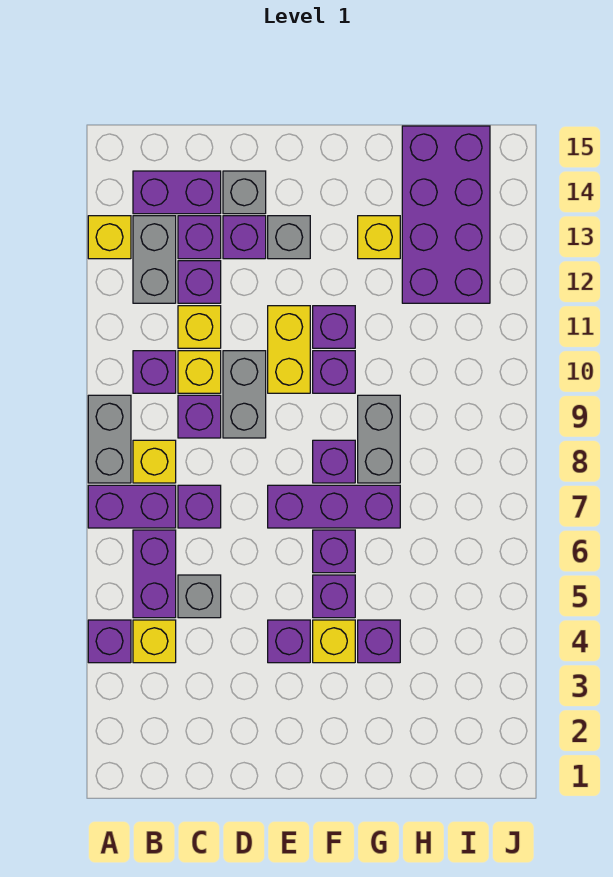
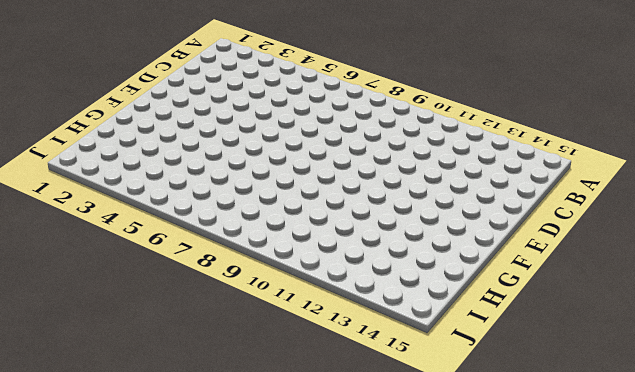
none -> purple brick A4 level 1
none -> purple brick A7:B7 level 1
none -> grey brick A8:A9 level 1
none -> yellow brick A13 level 1

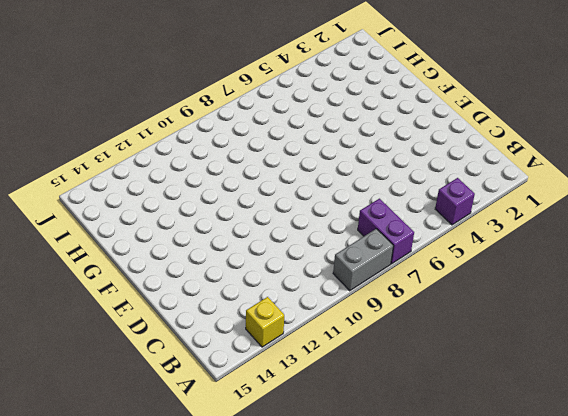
none -> yellow brick B4 level 1
none -> purple brick B5:B6 level 1
none -> yellow brick B8 level 1
none -> purple brick B10 level 1

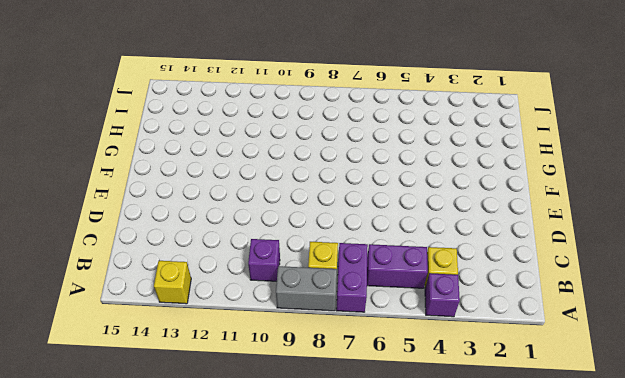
none -> grey brick B12:B13 level 1
none -> purple brick B14:C14 level 1
none -> grey brick C5 level 1
none -> purple brick C7 level 1

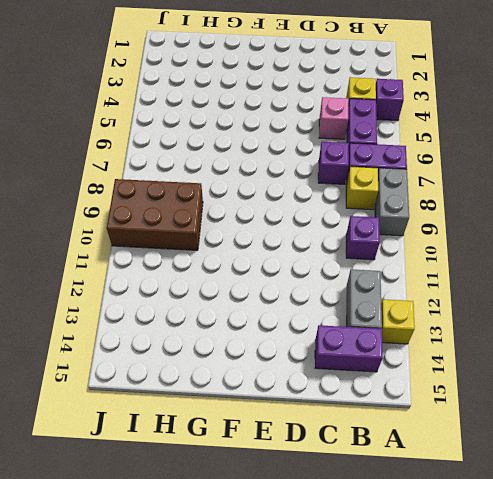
pink brick C5 level 1 -> grey brick C5 level 1
brown brick H9:J10 level 1 -> none
none -> purple brick C9 level 1
none -> yellow brick C10 level 1
none -> yellow brick C11 level 1
none -> purple brick C12 level 1

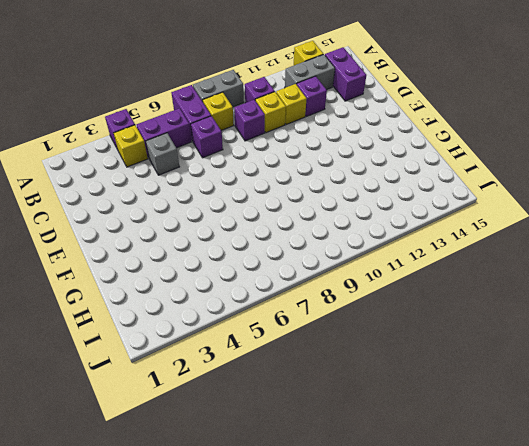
none -> purple brick C13 level 1
none -> grey brick D9:D10 level 1
none -> purple brick D13 level 1
none -> grey brick D14 level 1

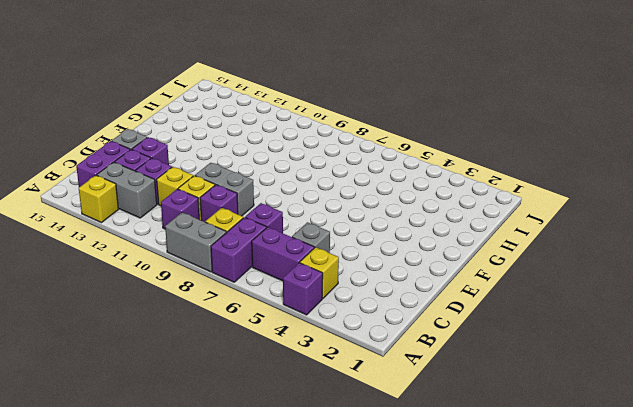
none -> purple brick E4 level 1
none -> purple brick E7:G7 level 1
none -> yellow brick E10:E11 level 1
none -> grey brick E13 level 1

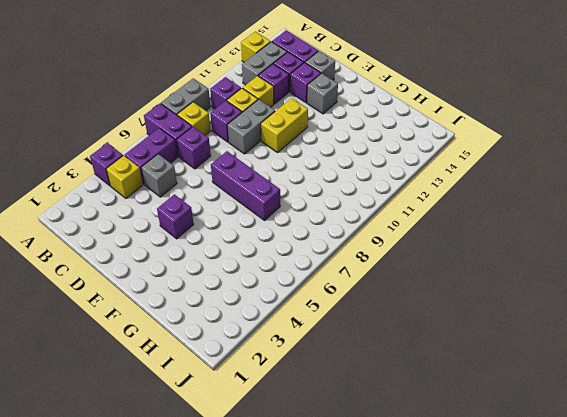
none -> yellow brick F4 level 1
none -> purple brick F5 level 1
none -> purple brick F6 level 1
none -> purple brick F8 level 1

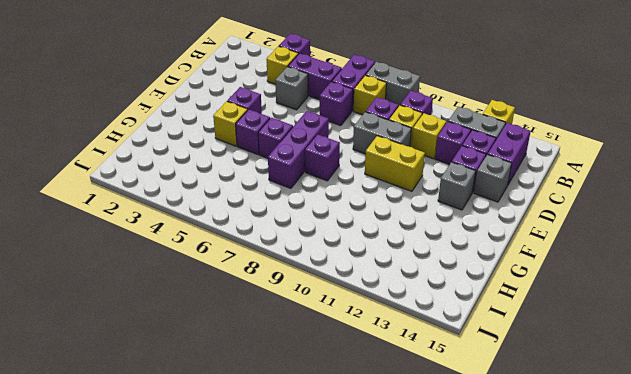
none -> purple brick F10 level 1
none -> purple brick F11 level 1
none -> purple brick G4 level 1
none -> grey brick G8:G9 level 1

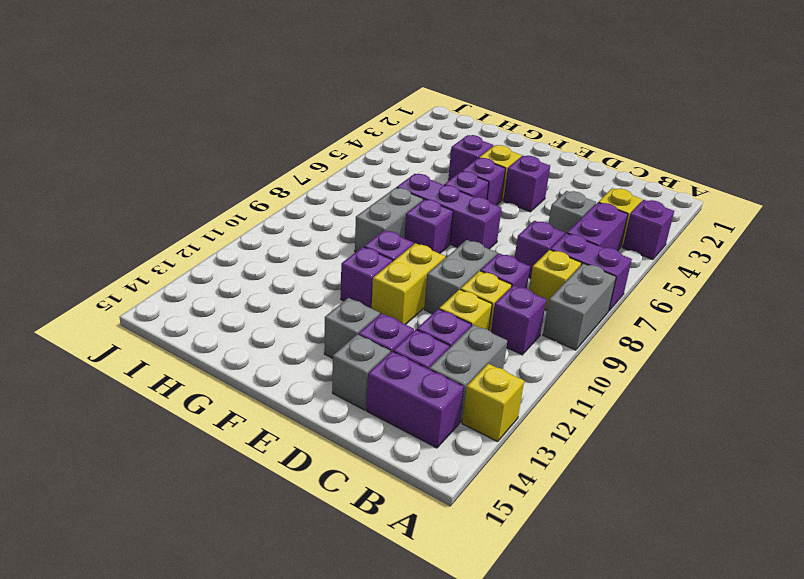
none -> yellow brick G13 level 1
none -> purple brick H12:I15 level 1

